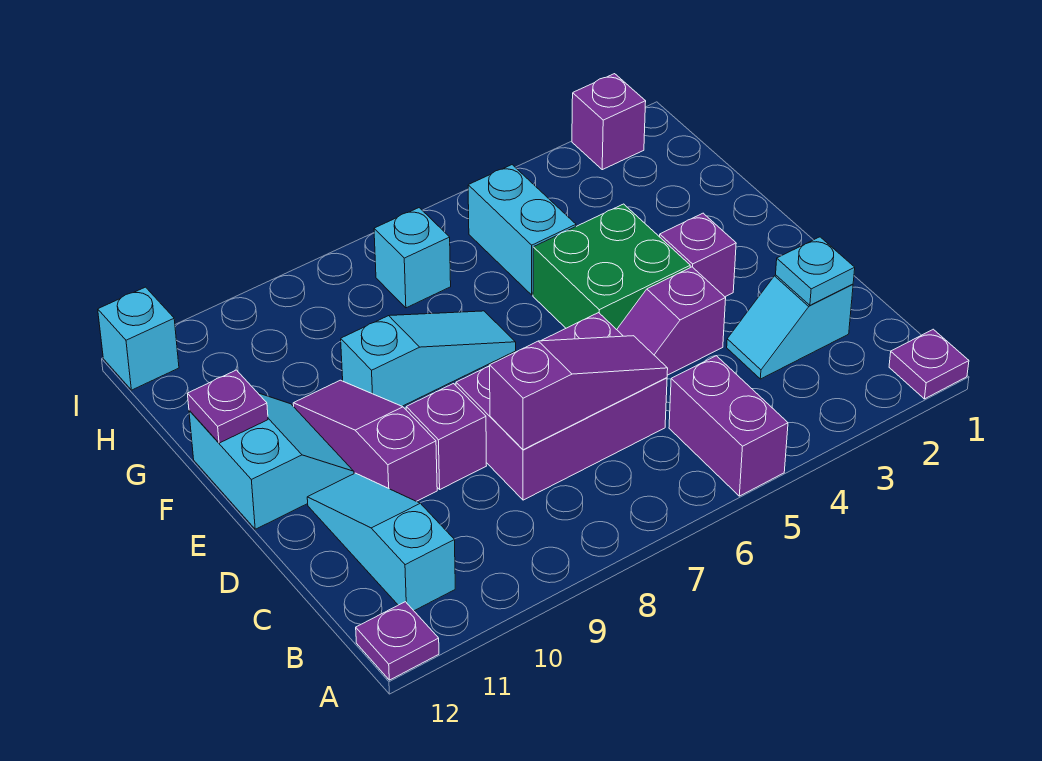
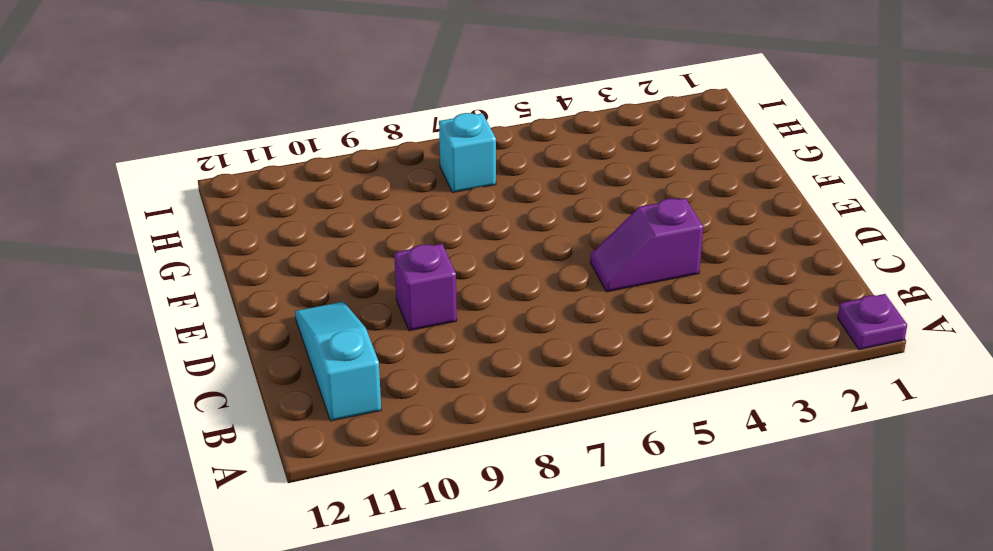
none -> purple brick A5:B5 level 1
none -> purple plate A12 level 1
none -> cyan slope C2:C3 level 1 top 2

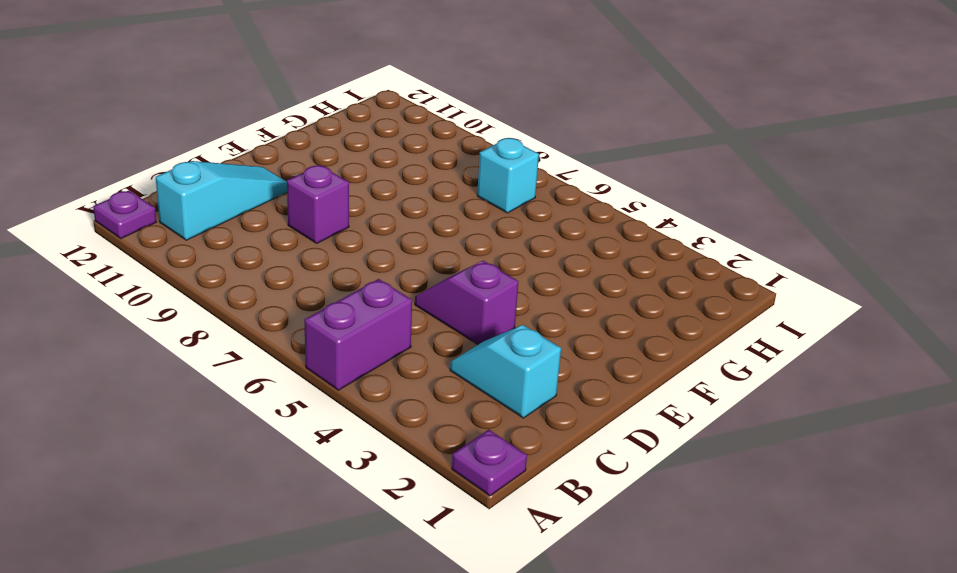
none -> purple brick C6:D8 level 1
none -> purple slope D10:F10 level 1 top D
none -> purple brick E3 level 1

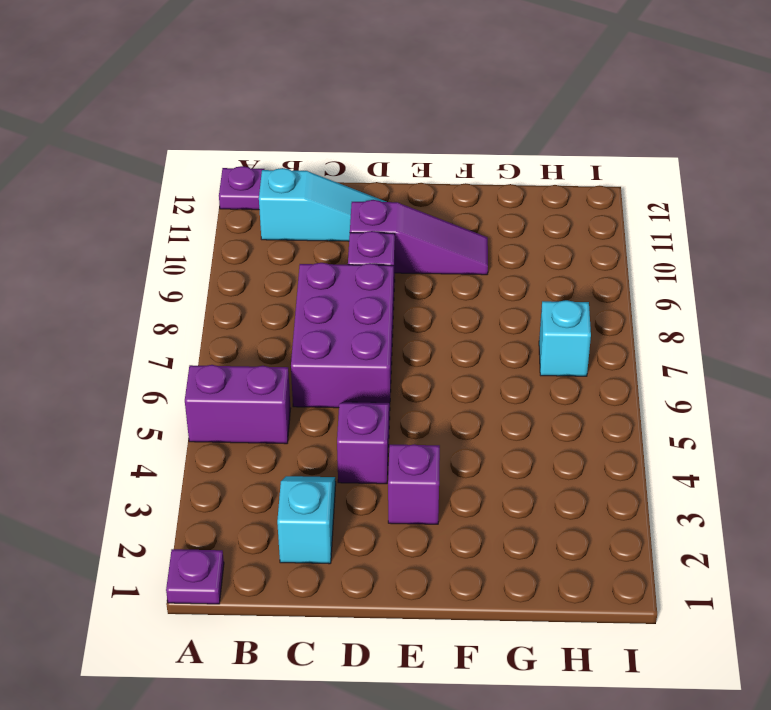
none -> green brick E4:F5 level 1
none -> cyan slope E11:F12 level 1 top 12
none -> cyan slope F7:F9 level 1 top 9

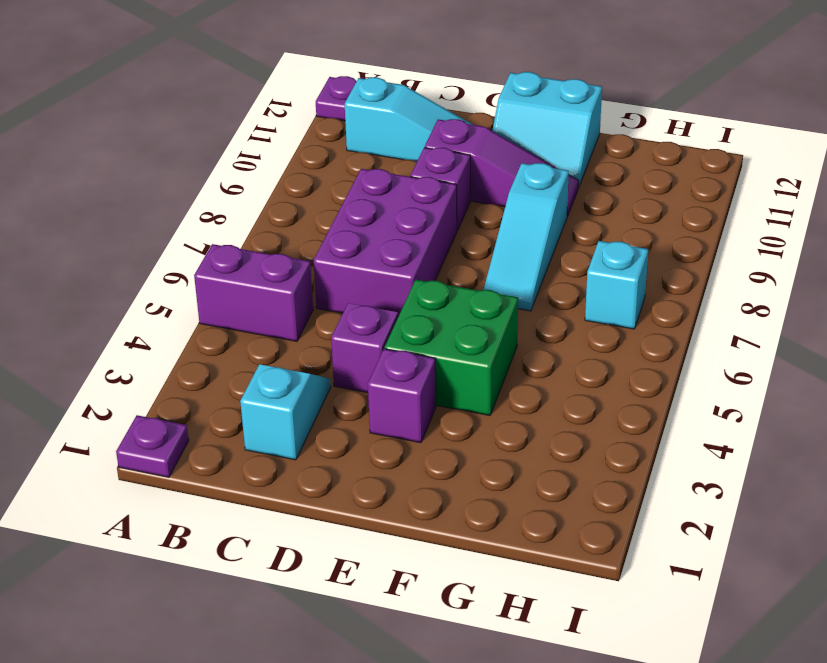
none -> cyan brick G5:H5 level 1
none -> purple brick I2 level 1
none -> cyan brick I12 level 1

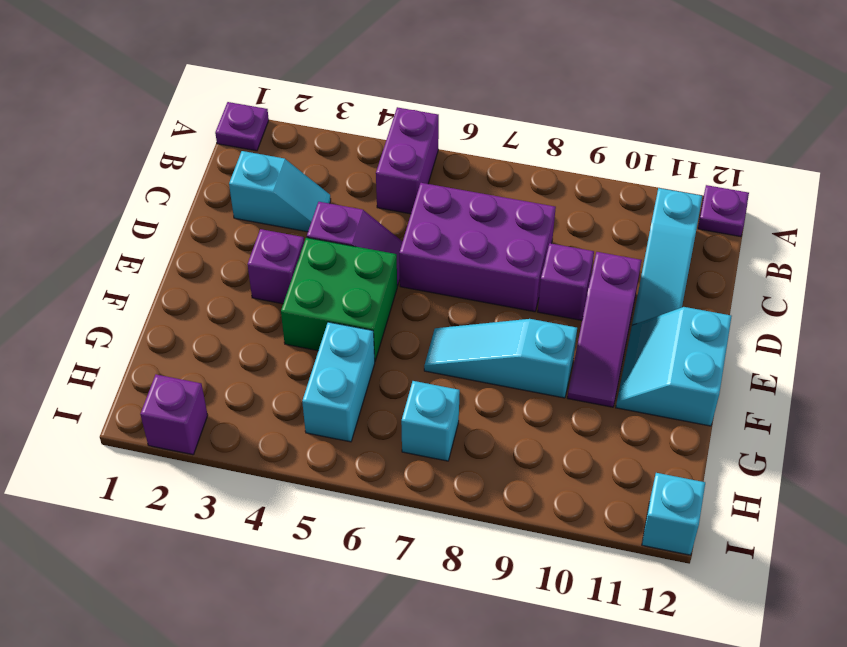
none -> cyan plate C2 level 2
none -> purple slope C6:C8 level 2 top 8
none -> purple plate F12 level 2

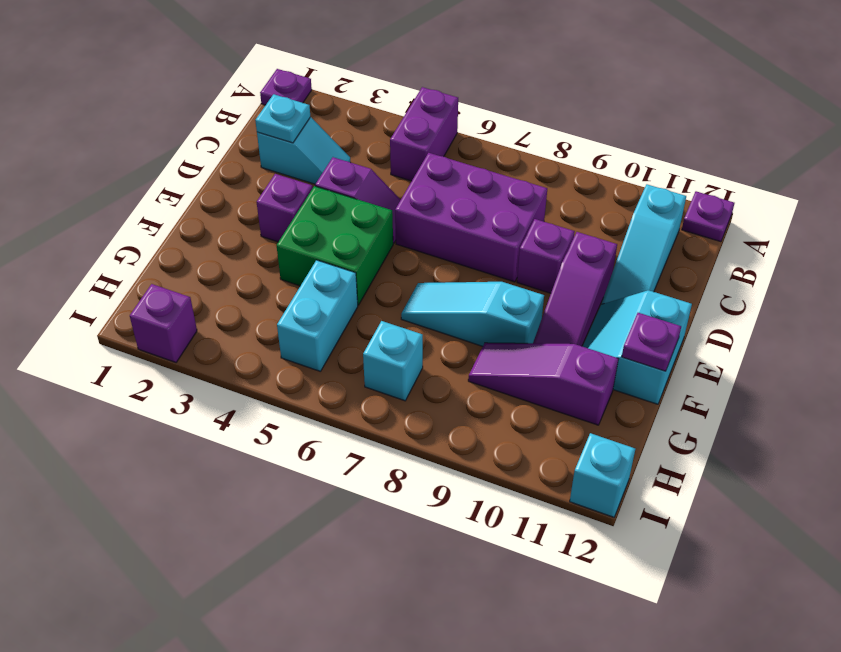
purple slope G9:G11 level 1 top 11 -> purple slope C6:C8 level 2 top 8

